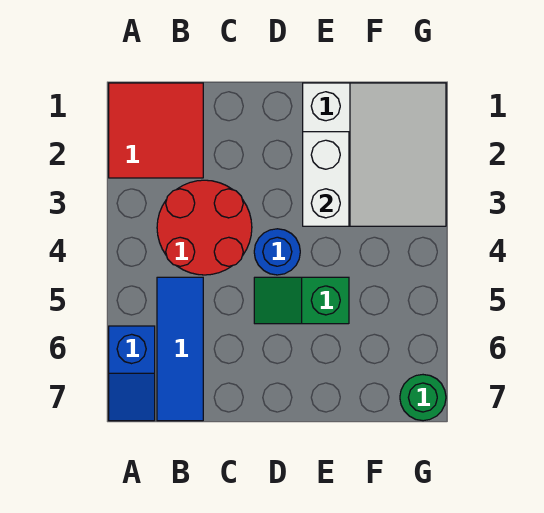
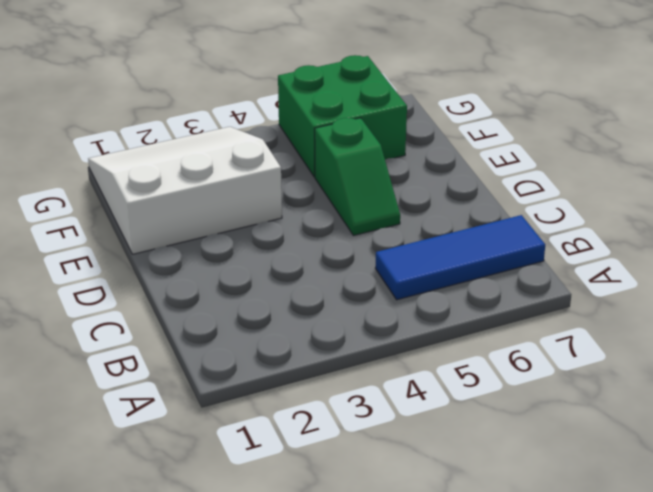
green brick F5:G6 level 1 -> none
none -> red tile A1:B2 level 1
none -> blue slope A6:A7 level 1 top 6

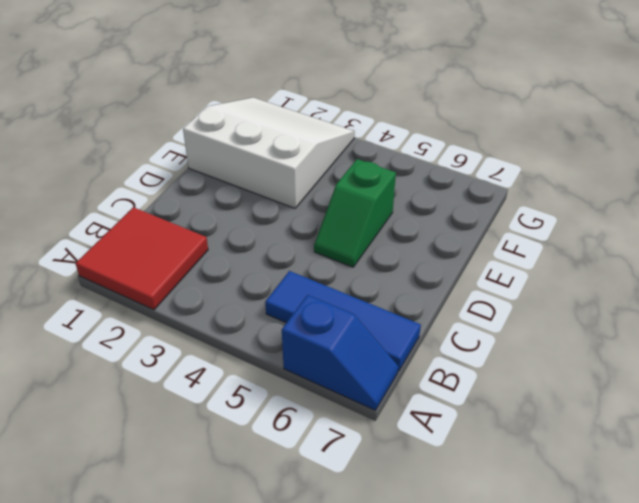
none -> red round brick B3:C4 level 1
none -> blue round brick D4 level 1

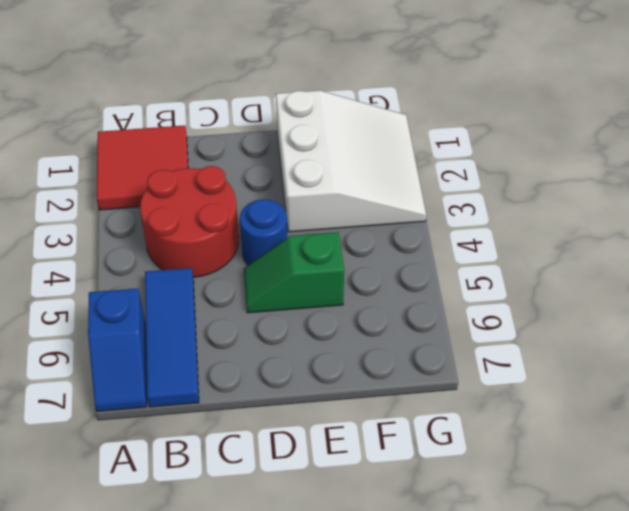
none -> green round brick G7 level 1
none -> white brick E2:E3 level 2

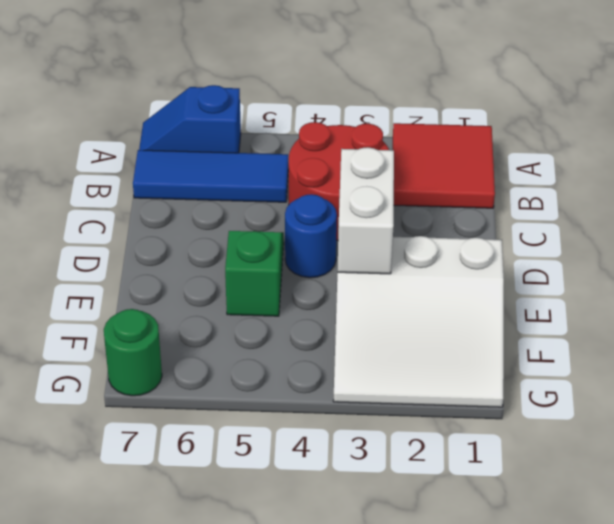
white brick D3:E3 level 2 -> white brick E2:E3 level 2

